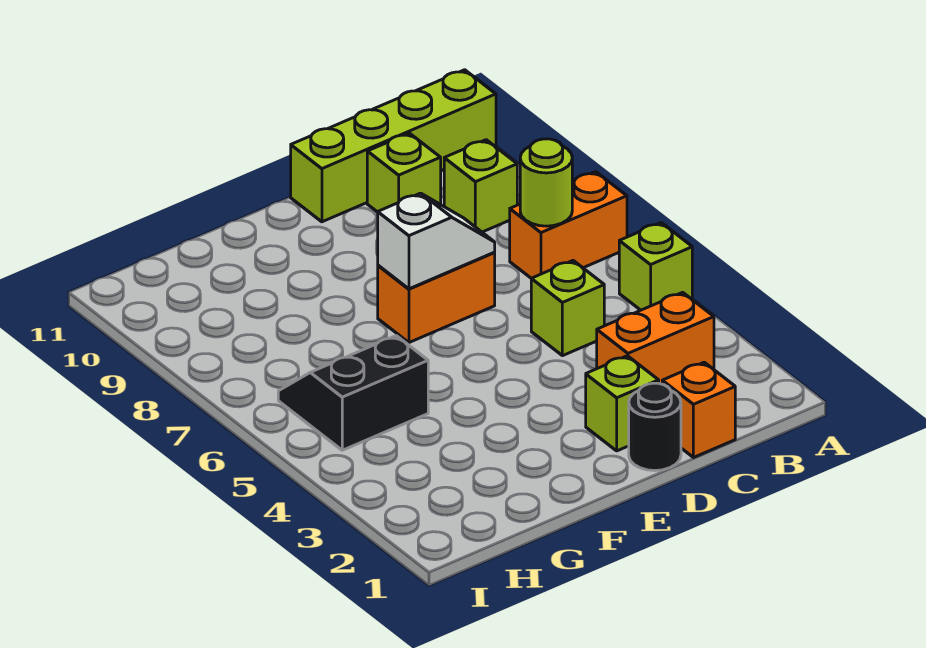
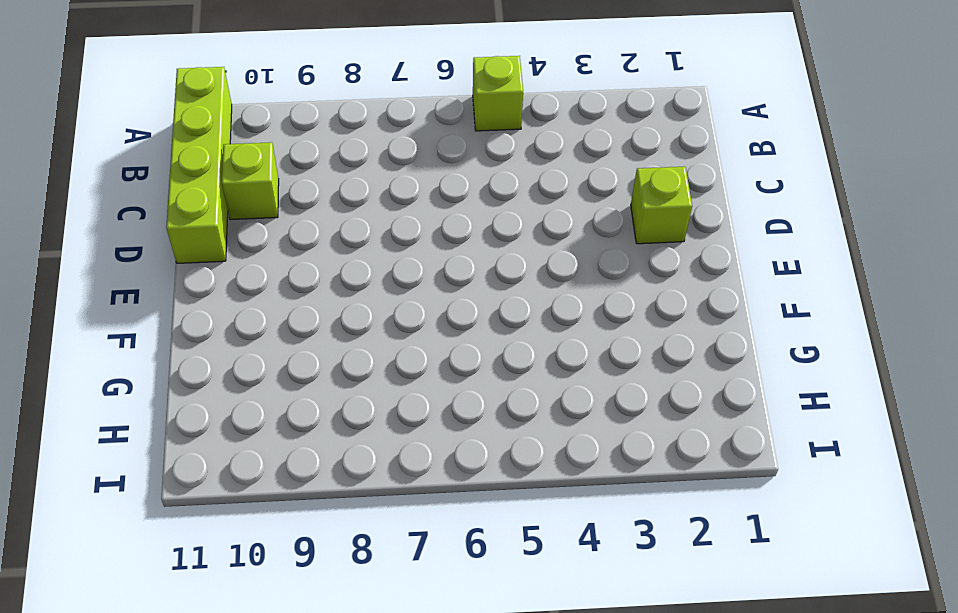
none -> orange brick A7:B7 level 1
none -> orange brick B3:C3 level 1
none -> lime brick B9 level 1

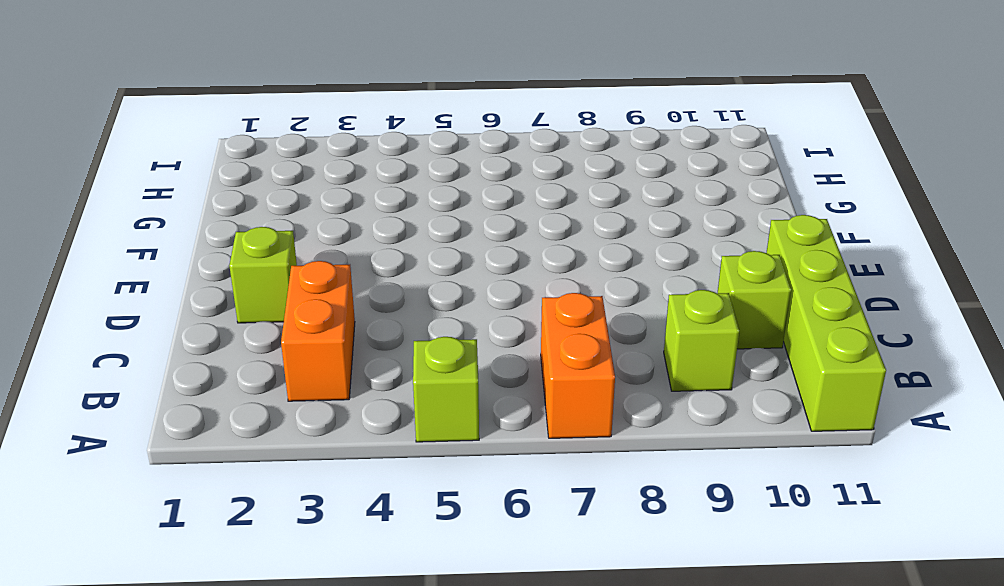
none -> orange brick C1 level 1
none -> lime brick C5 level 1
none -> black round brick D1 level 1

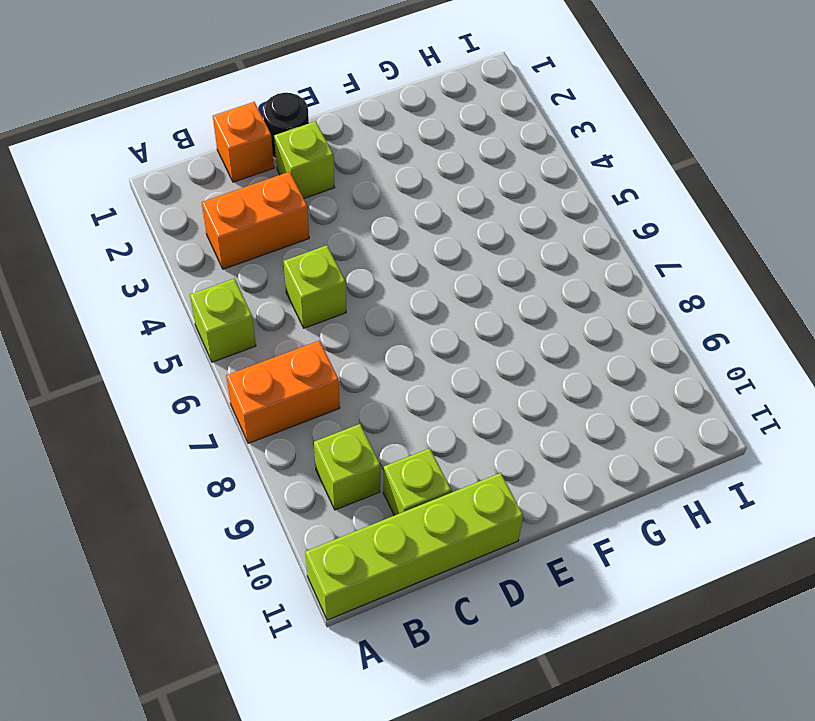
none -> orange brick D7:E7 level 1
none -> black slope G5:H6 level 1 top 5
none -> lime round brick B7 level 2

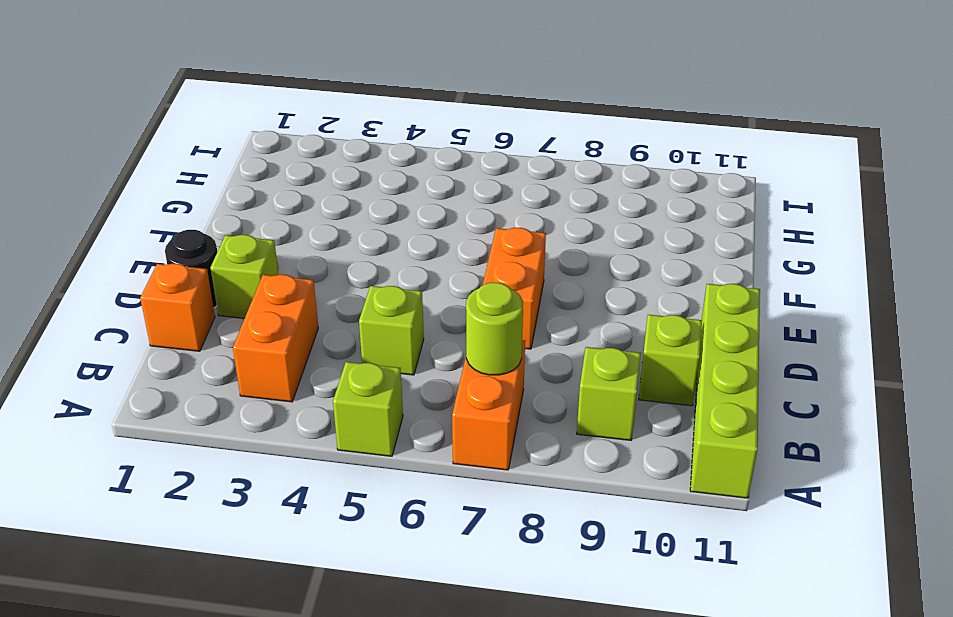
none -> black slope G5:H6 level 1 top 5
none -> white slope D7:E7 level 2 top E

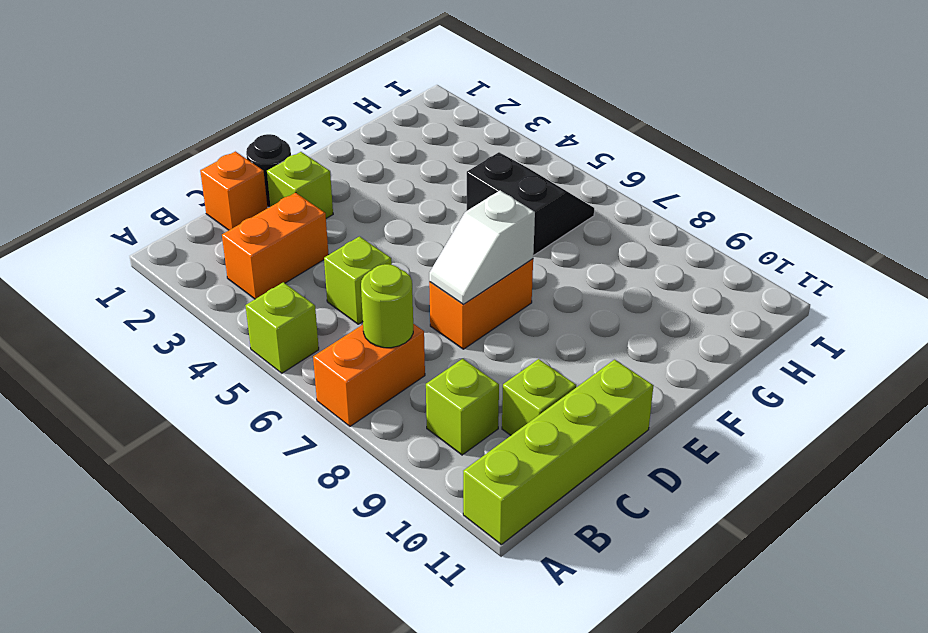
black slope G5:H6 level 1 top G -> black slope G5:H6 level 1 top 5

